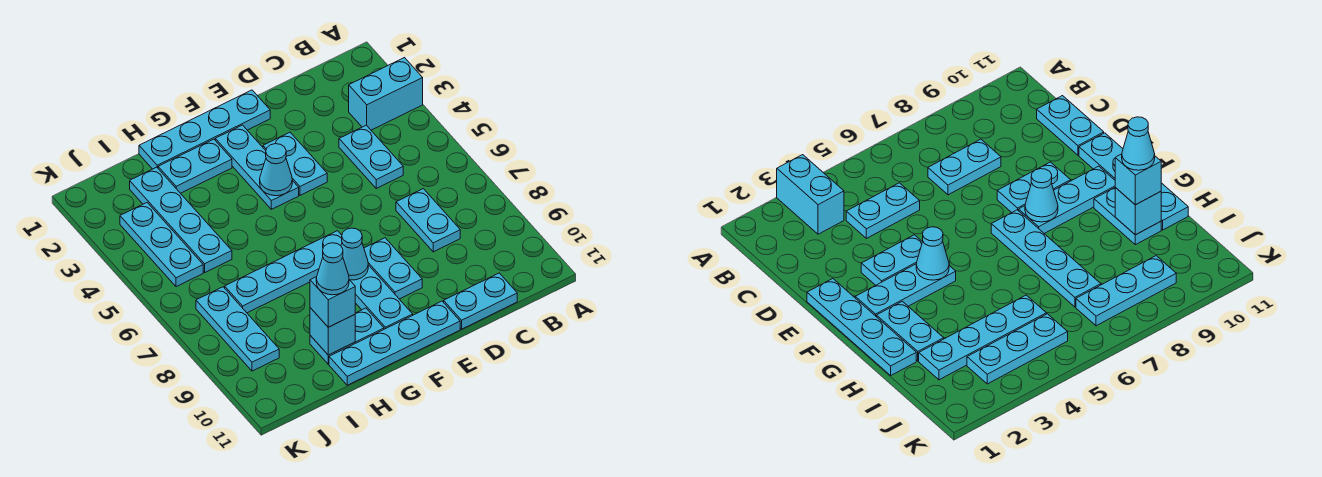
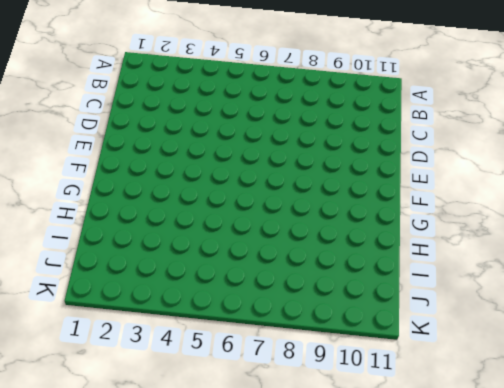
none -> cyan brick A3:B3 level 1
none -> cyan plate C4:C5 level 1
none -> cyan plate C7:C8 level 1

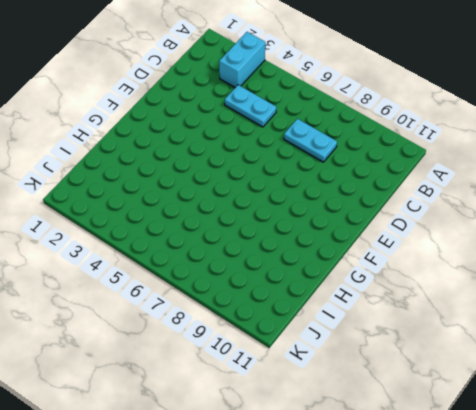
none -> cyan plate C11:D11 level 1
none -> cyan plate E1:H1 level 1
none -> cyan plate E3:E4 level 1

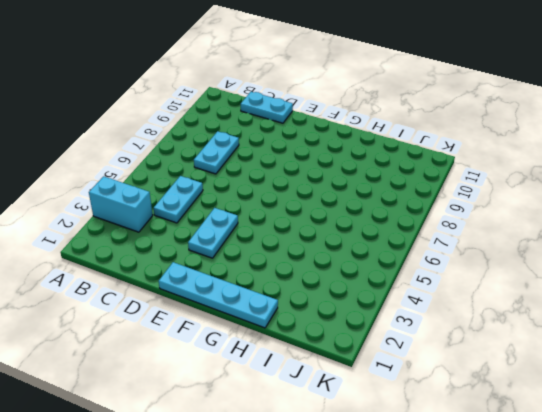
none -> cyan plate E8:E9 level 1
none -> cyan plate E11:H11 level 1
none -> cyan plate F2:F4 level 1

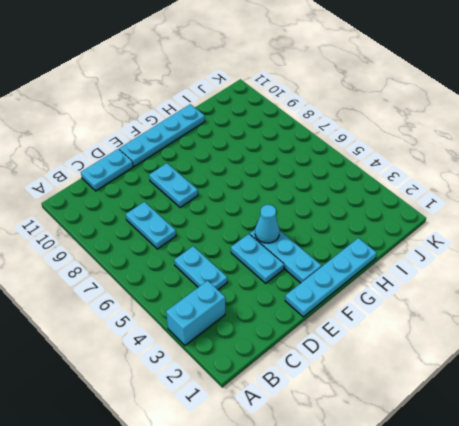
none -> cyan plate F7:I7 level 1
none -> cyan plate F8:F10 level 1
none -> cyan plate G2:H2 level 1

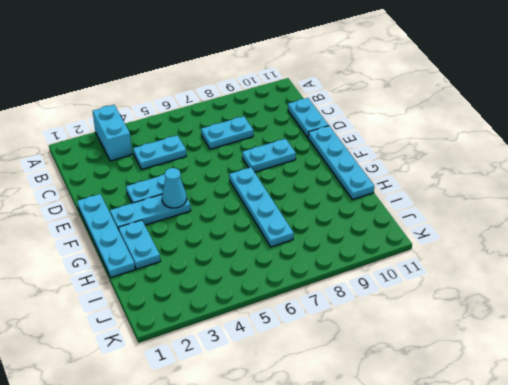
none -> cyan plate F8:F10 level 1
none -> cyan plate G10:H10 level 1
none -> cyan plate I2:I5 level 1

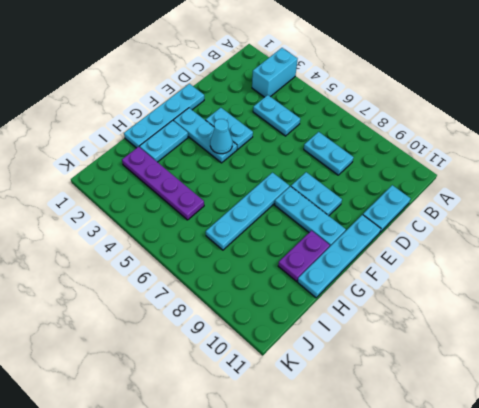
purple plate G10:H10 level 1 -> cyan plate G10:H10 level 1
purple plate I2:I5 level 1 -> cyan plate I2:I5 level 1
none -> cyan plate J3:J5 level 1
none -> cyan plate J7:J9 level 1
none -> cyan cone F8 level 2

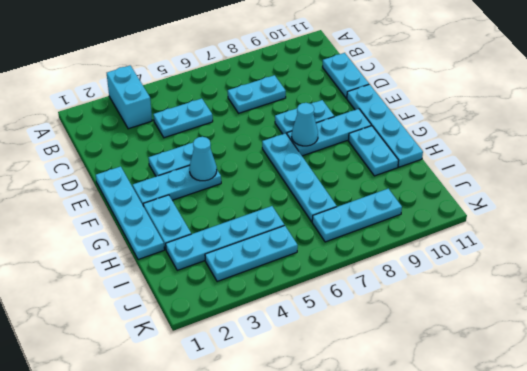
none -> cyan brick H10 level 2
none -> cyan brick H10 level 3
none -> cyan cone H10 level 4

